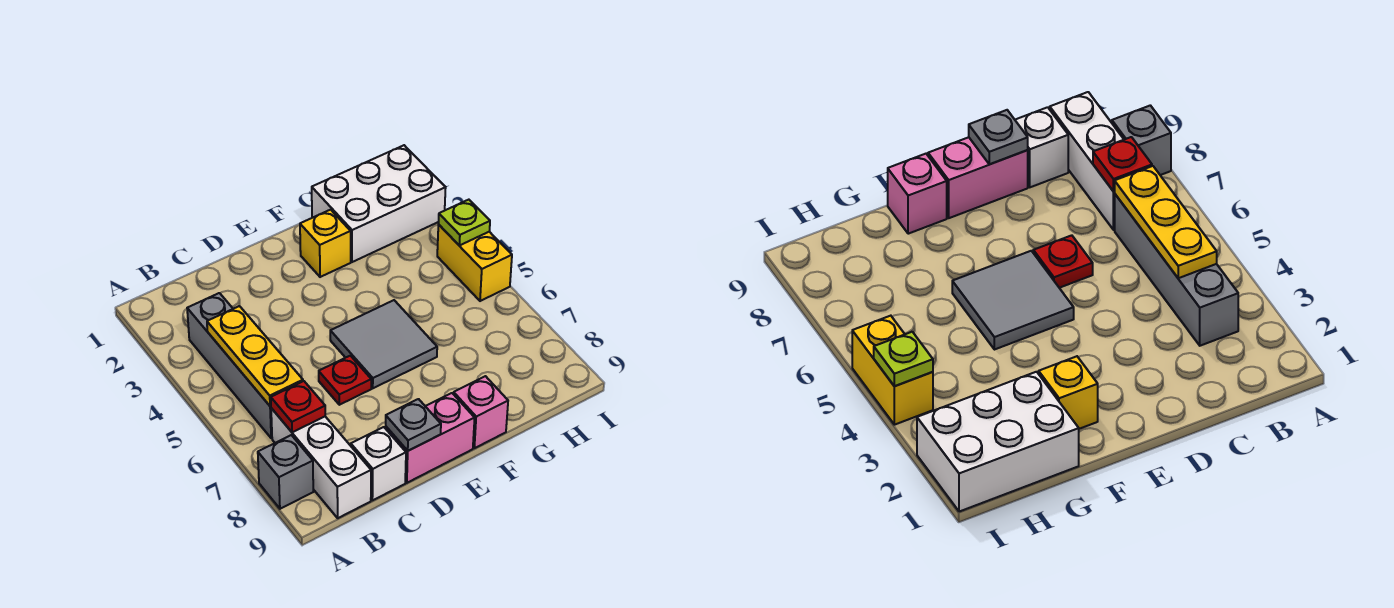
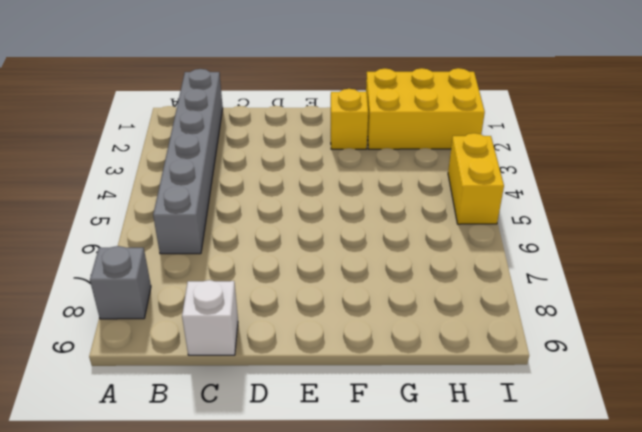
grey brick B1:B6 level 1 -> grey brick B3:B6 level 1
yellow brick G1:I2 level 1 -> white brick G1:I2 level 1
none -> white brick B7:B9 level 1
none -> red plate D6 level 1
none -> pink brick D9:E9 level 1

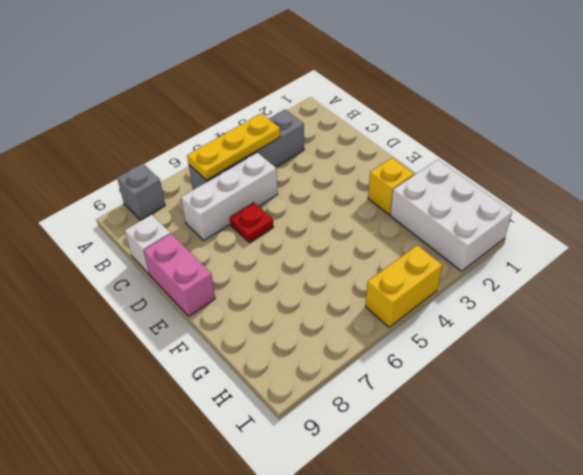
white brick C5:C7 level 1 -> white brick B7:B9 level 1
none -> grey tile E5:F6 level 1
none -> pink brick F9 level 1
none -> red plate B7 level 2

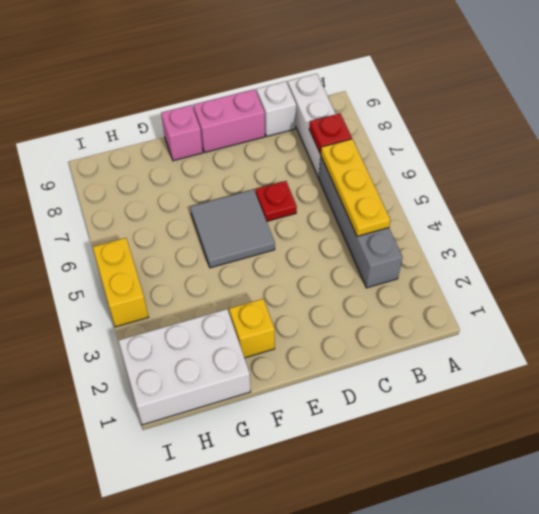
none -> grey brick A8 level 1
none -> grey plate D9 level 2
none -> lime plate I4 level 2

